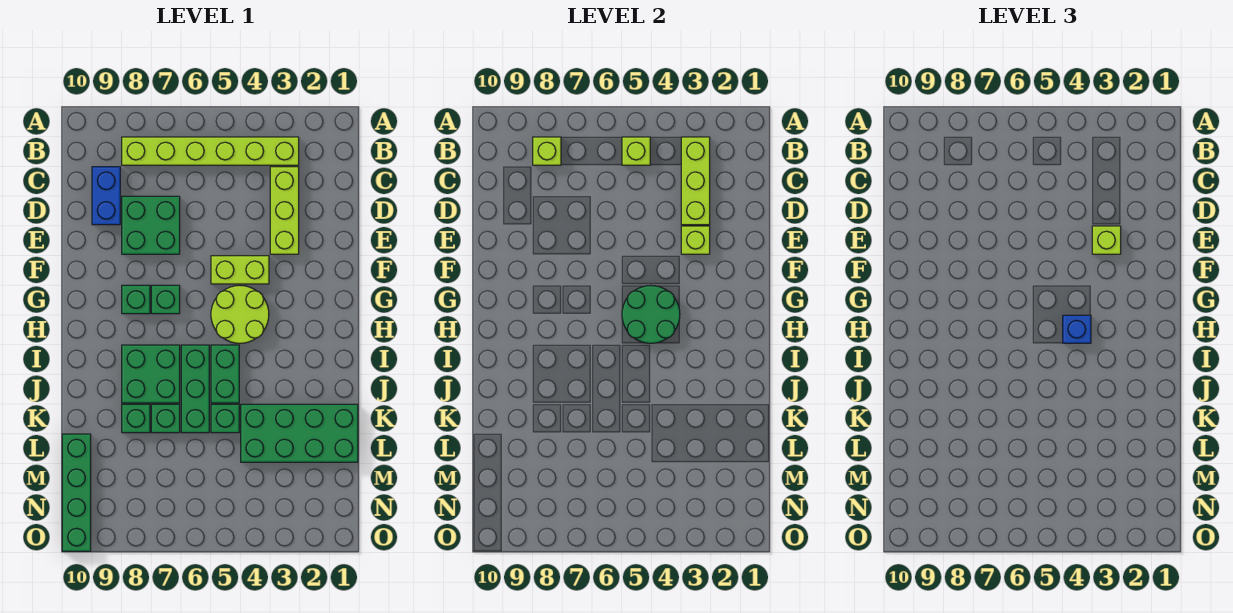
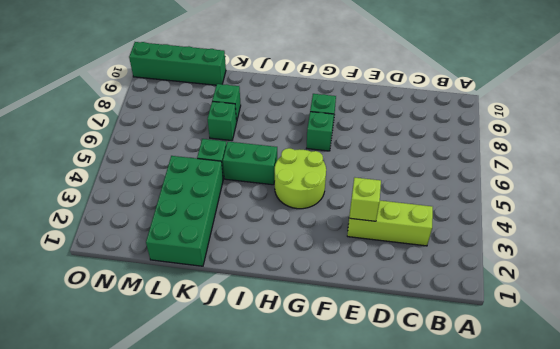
none -> lime brick B3:B8 level 1
none -> blue brick C9:D9 level 1
none -> green brick D7:E8 level 1

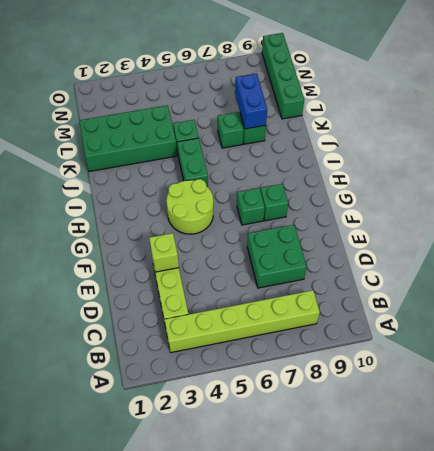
blue brick K8:L8 level 2 -> blue brick C9:D9 level 1
none -> lime brick F4:F5 level 1
none -> green brick I6:K6 level 1
none -> green brick I7:J8 level 1

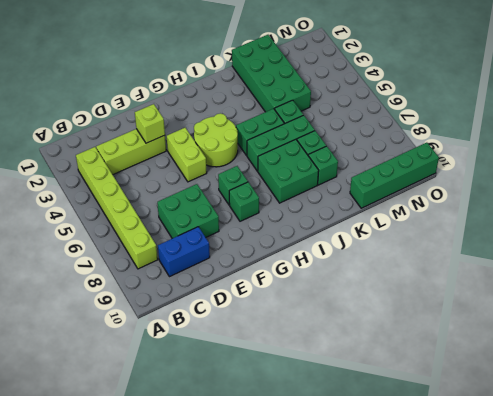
none -> lime brick B3:D3 level 2
none -> lime brick B5 level 2
none -> lime brick B8 level 2

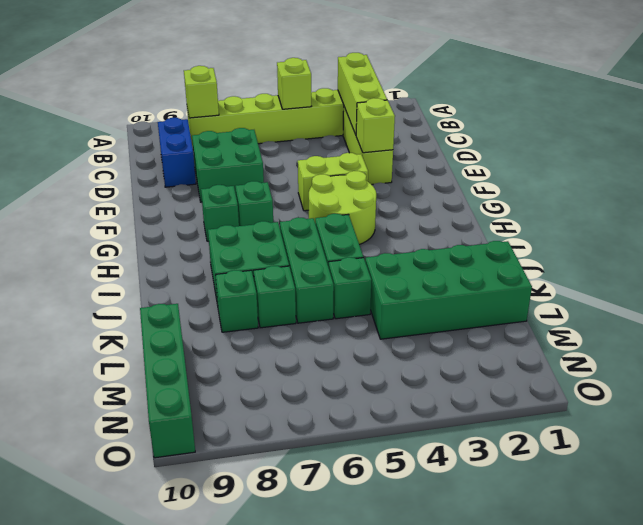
none -> green round brick G4:H5 level 2
none -> lime brick E3 level 3
none -> blue brick H4 level 3

